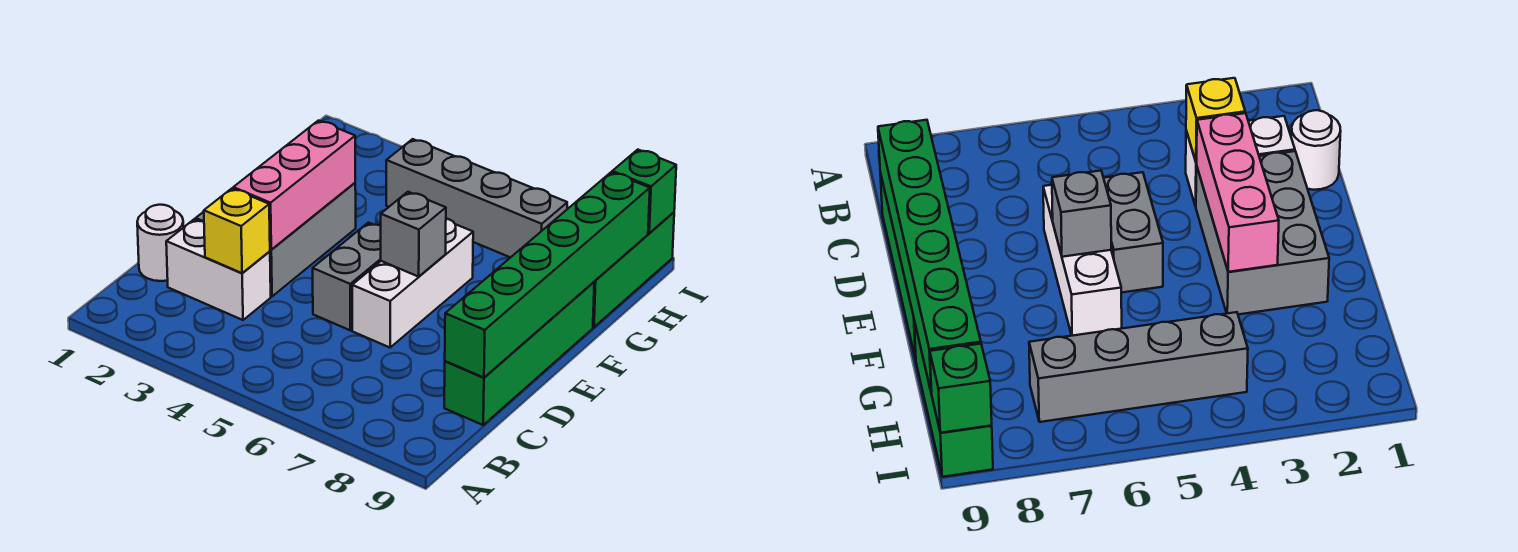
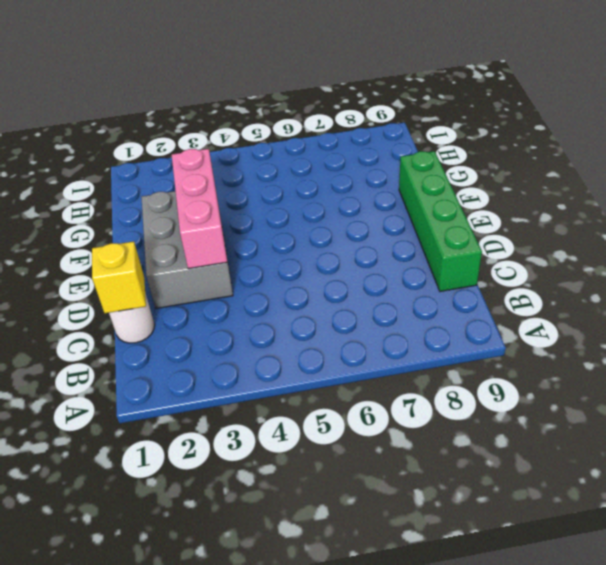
yellow brick C1 level 2 -> yellow brick C3 level 2
none -> white brick C2:C3 level 1
none -> grey brick D5:E5 level 1
none -> white brick D6:F6 level 1

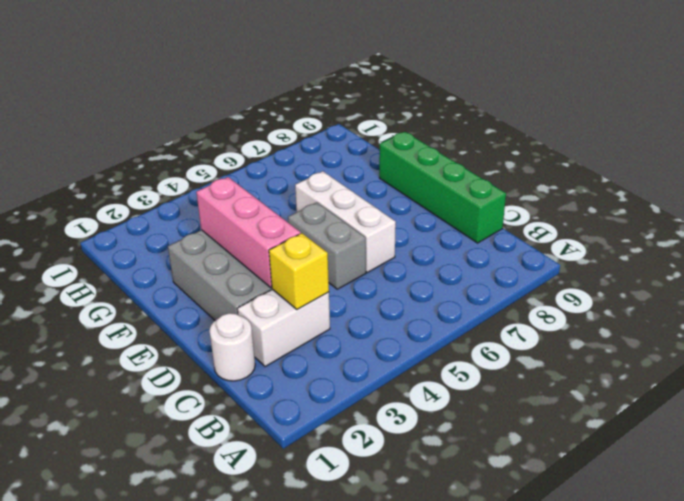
none -> green brick G9:I9 level 1
none -> grey brick H4:H7 level 1
none -> green brick C9:H9 level 2

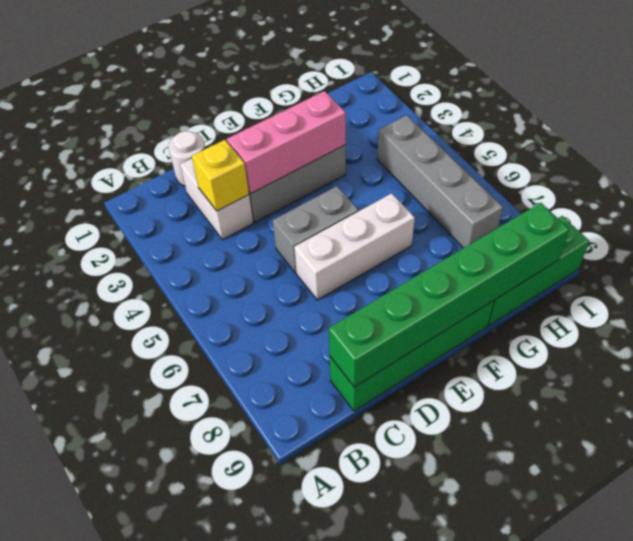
none -> grey brick E6 level 2
none -> green brick I9 level 2

